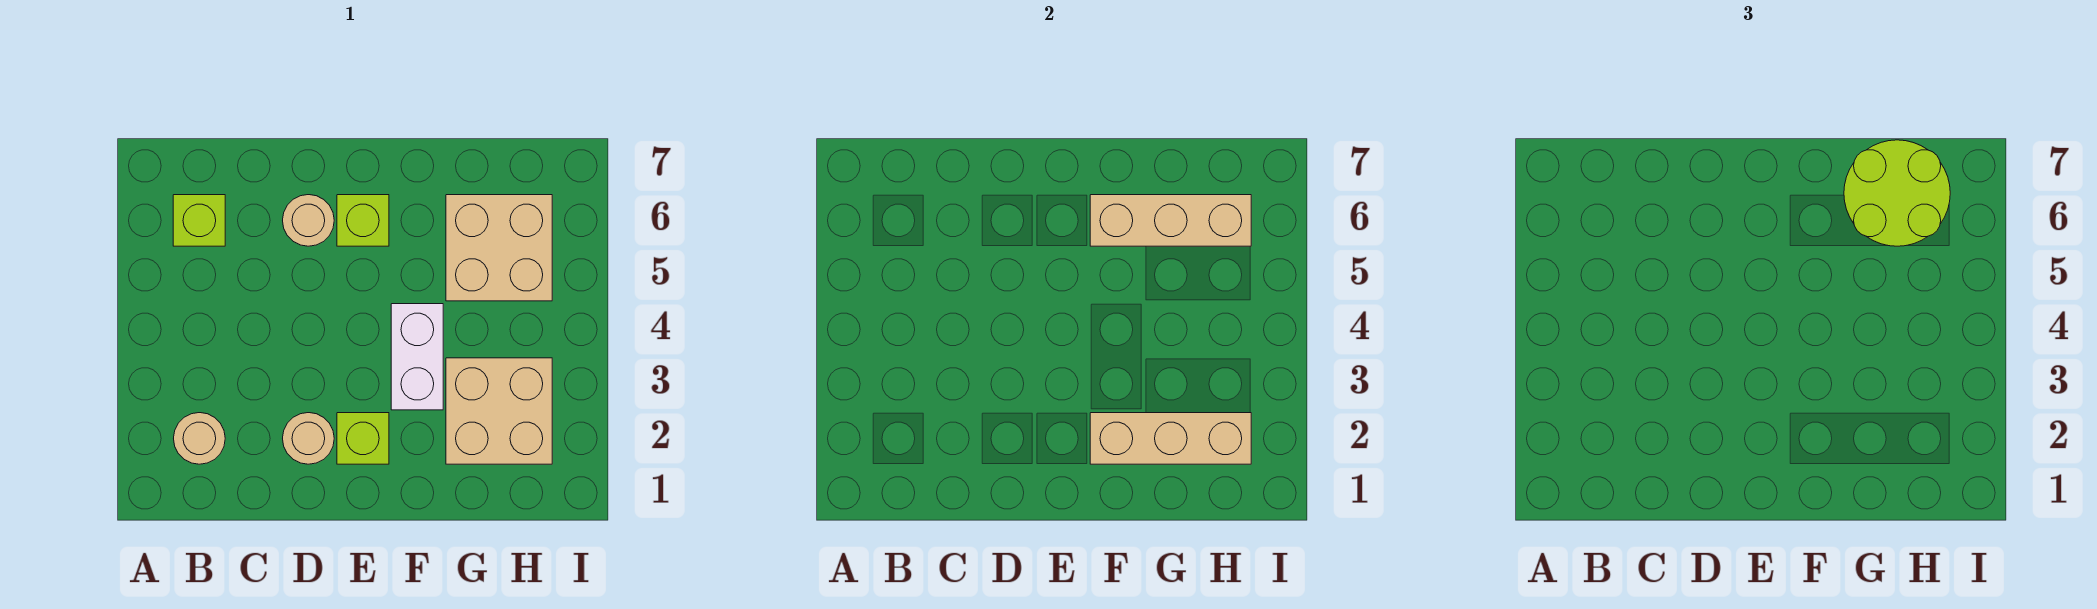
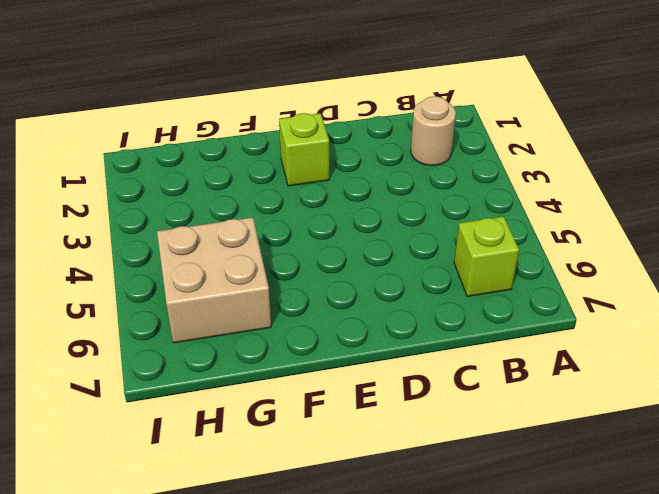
none -> tan round brick D2 level 1
none -> tan round brick D6 level 1
none -> lime brick E6 level 1

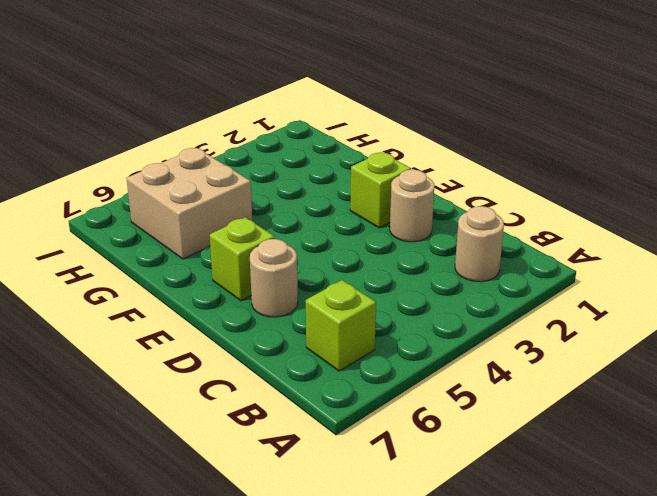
none -> white brick F3:F4 level 1
none -> tan brick G2:H3 level 1
none -> tan brick F2:H2 level 2

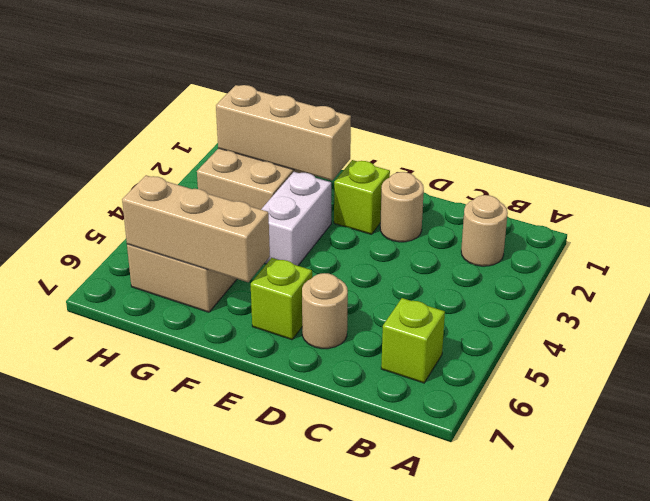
none -> lime round brick G6:H7 level 3

